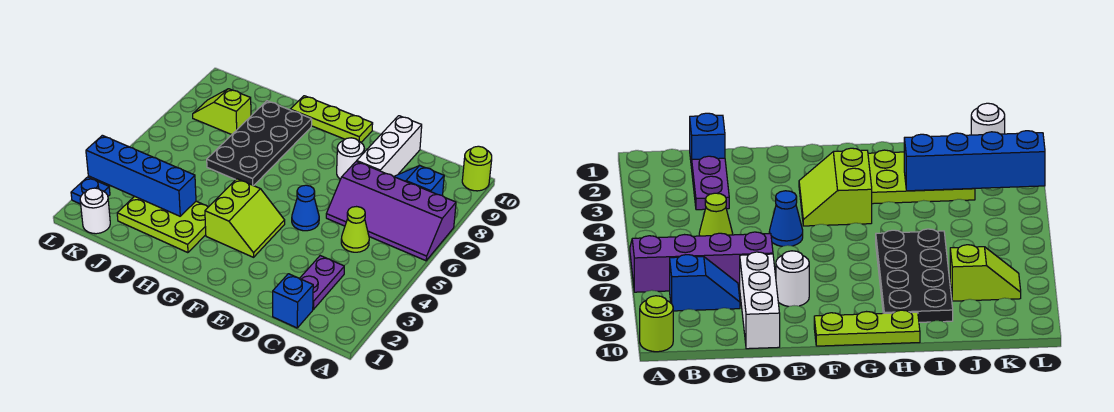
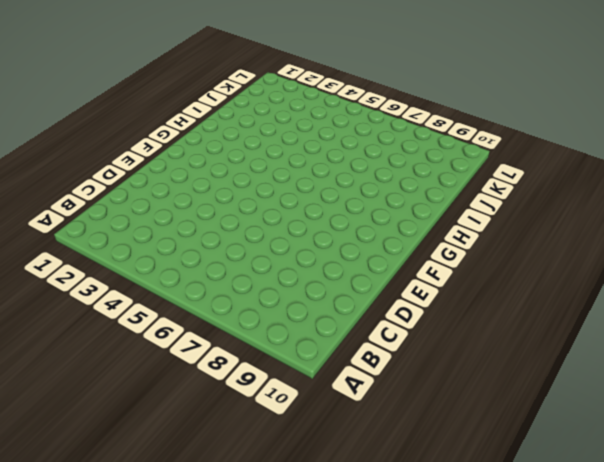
none -> purple slope A6:D7 level 1 top 7
none -> lime round brick A10 level 1
none -> blue slope B8:C8 level 1 top B

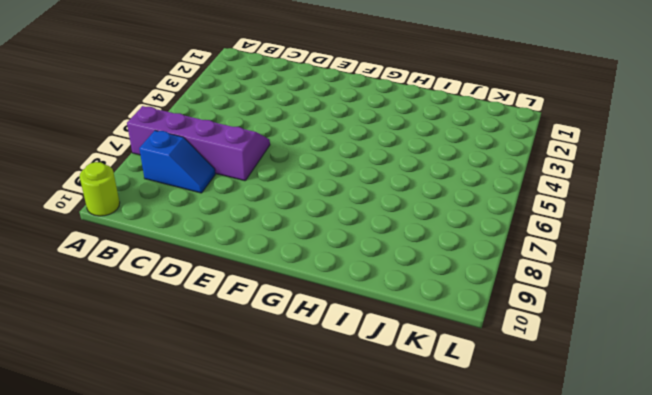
none -> blue brick C1 level 1
none -> purple plate C2:C3 level 1
none -> lime cone C5 level 1

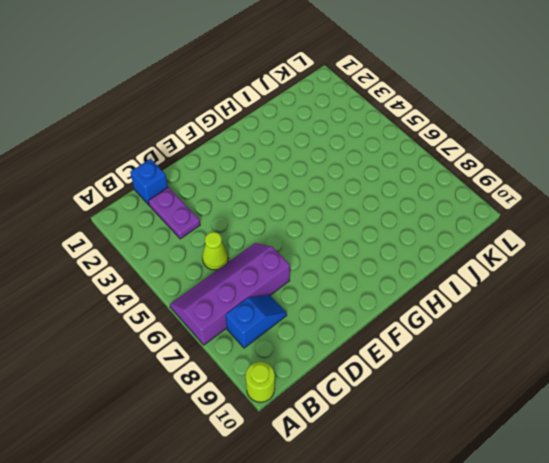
none -> white brick D8:D10 level 1
none -> blue cone E5 level 1
none -> white round brick E8 level 1

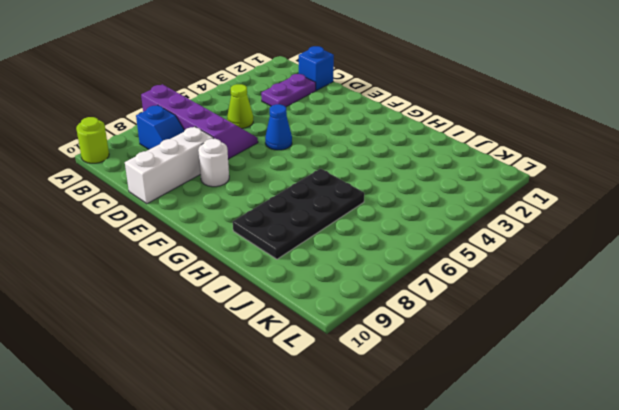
none -> lime slope F3:G4 level 1 top G
none -> lime plate F10:H10 level 1
none -> lime plate H2:J3 level 1

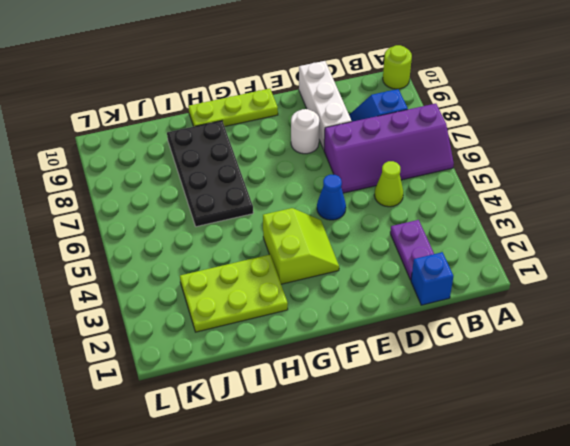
none -> lime slope J8:K8 level 1 top J
none -> white round brick K1 level 1
none -> blue plate L2 level 1

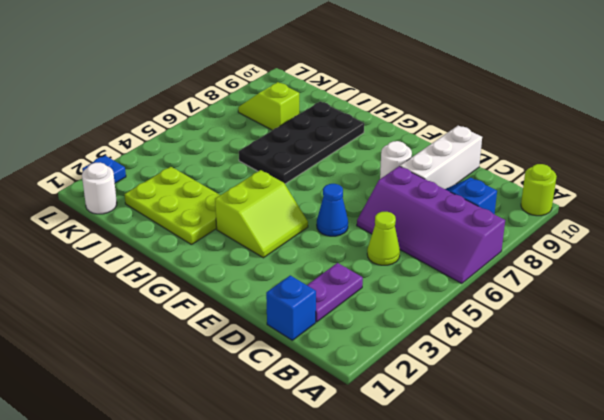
none -> lime plate F10:H10 level 1
none -> blue brick I3:L3 level 2

